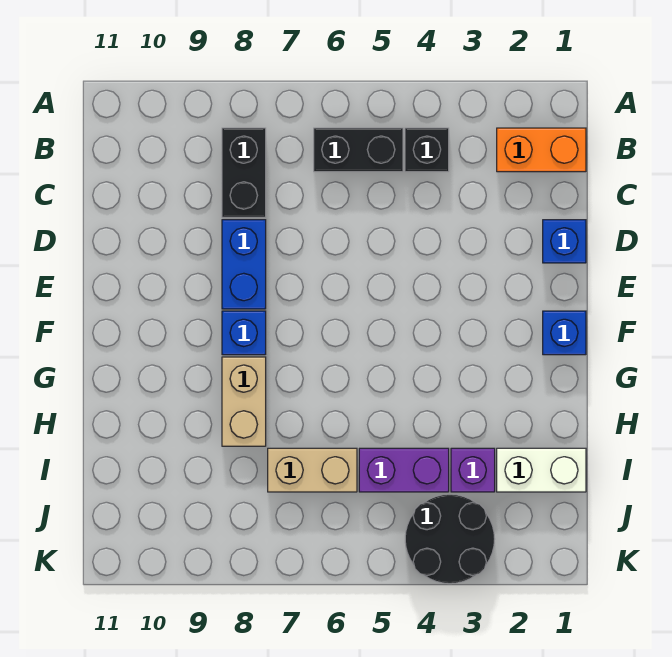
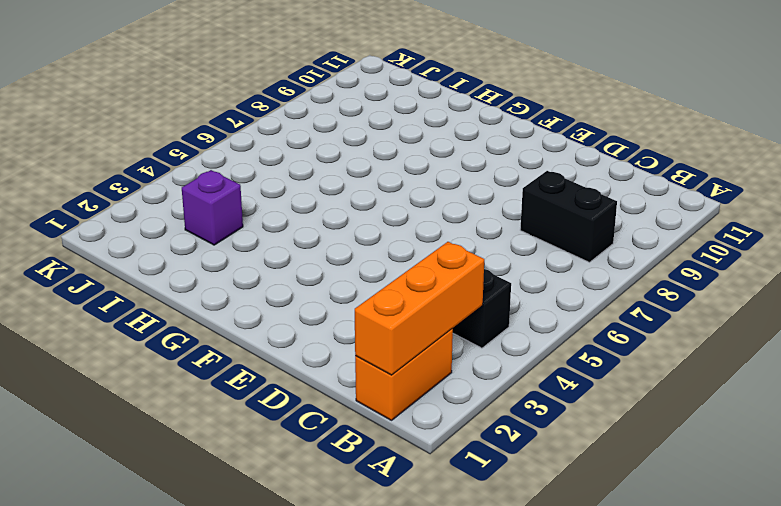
orange brick B1:B3 level 2 -> none
none -> black brick B5:B6 level 1
none -> blue brick D1 level 1
none -> blue brick D8:E8 level 1

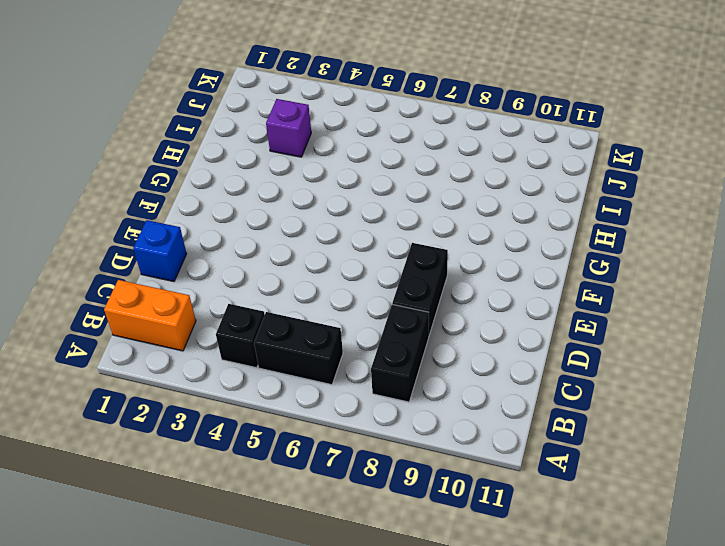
black brick D8:E8 level 1 -> blue brick D8:E8 level 1
none -> blue brick F1 level 1
none -> blue brick F8 level 1
none -> tan brick G8:H8 level 1

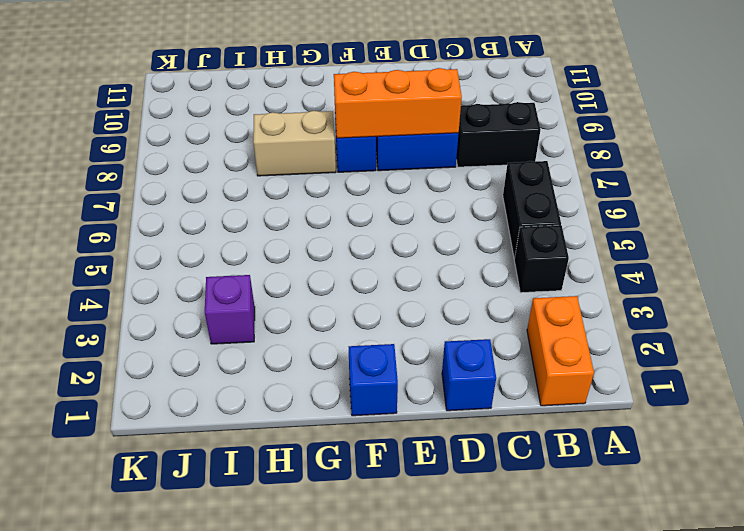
orange brick D8:F8 level 2 -> none
none -> white brick I1:I2 level 1
none -> purple brick I4:I5 level 1
none -> tan brick I6:I7 level 1

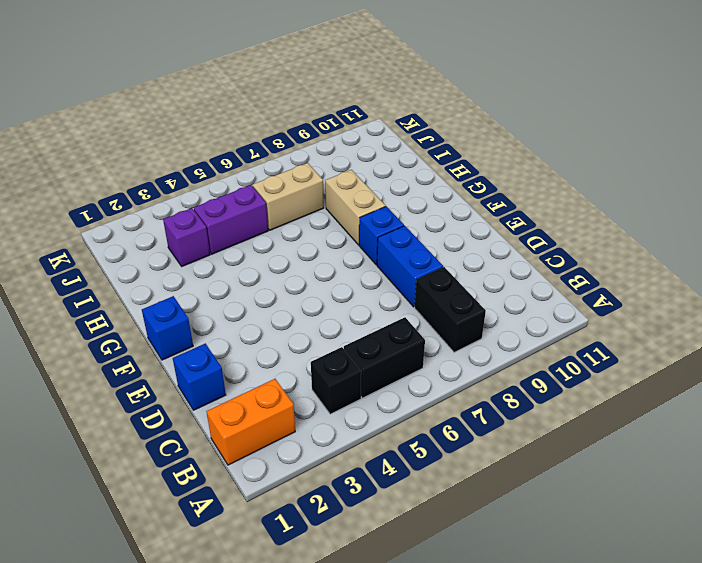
none -> white brick I1:I2 level 1
none -> black round brick J3:K4 level 1

